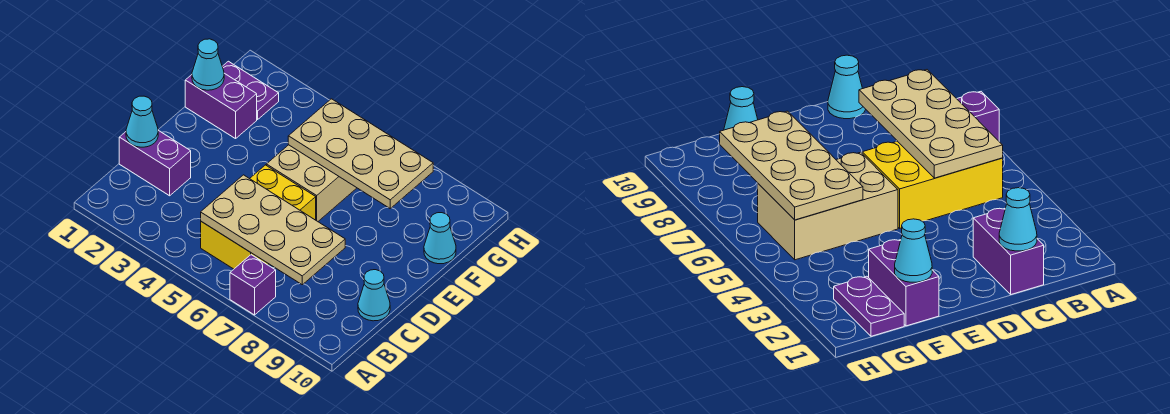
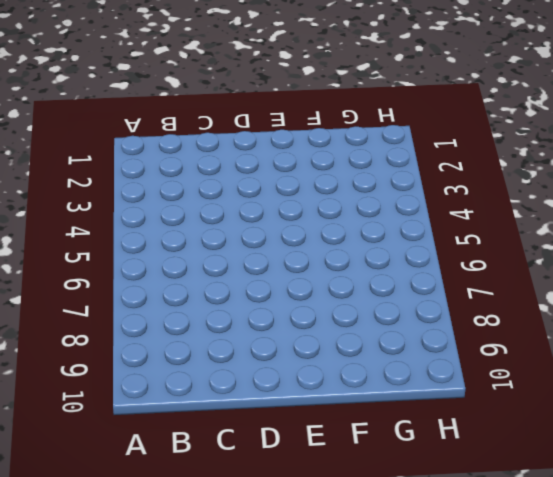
none -> purple brick A7 level 1
none -> yellow brick B5:D6 level 1
none -> purple brick C1:C2 level 1

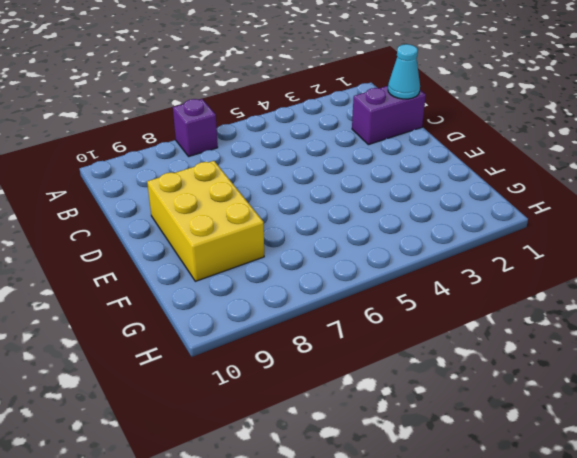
yellow brick D8:F9 level 1 -> yellow brick B5:D6 level 1
none -> cyan cone C10 level 1
none -> tan brick E5:G6 level 1
none -> purple brick F1:F2 level 1

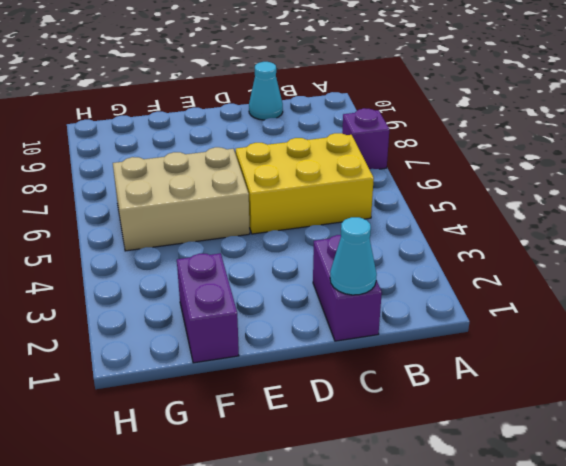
none -> cyan cone F10 level 1
none -> purple plate G1:G2 level 1
none -> tan plate B5:C8 level 2

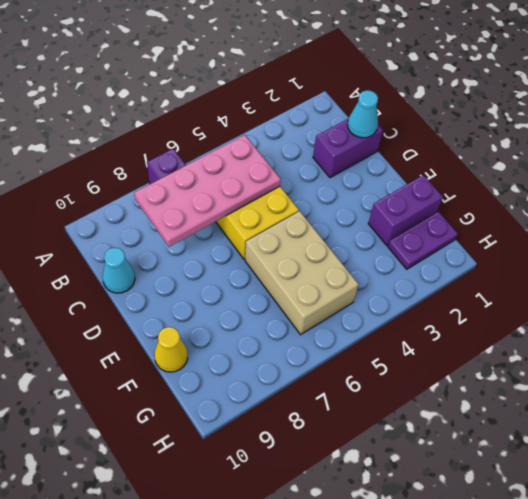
pink plate B5:C8 level 2 -> tan plate B5:C8 level 2
yellow cone F10 level 1 -> cyan cone F10 level 1
none -> cyan cone F1 level 2
none -> tan plate F5:G8 level 2

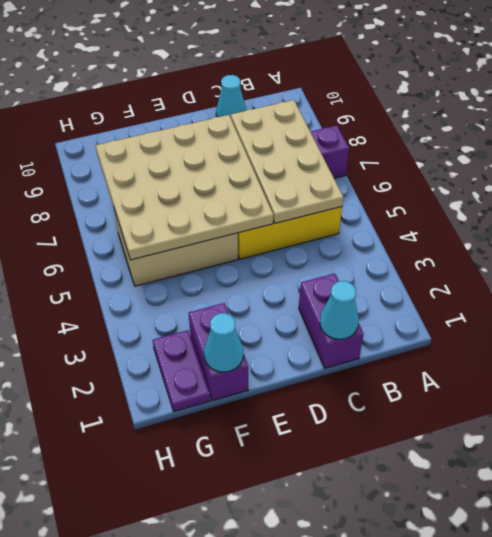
tan plate D5:G8 level 2 -> tan plate F5:G8 level 2
none -> cyan cone F10 level 1

